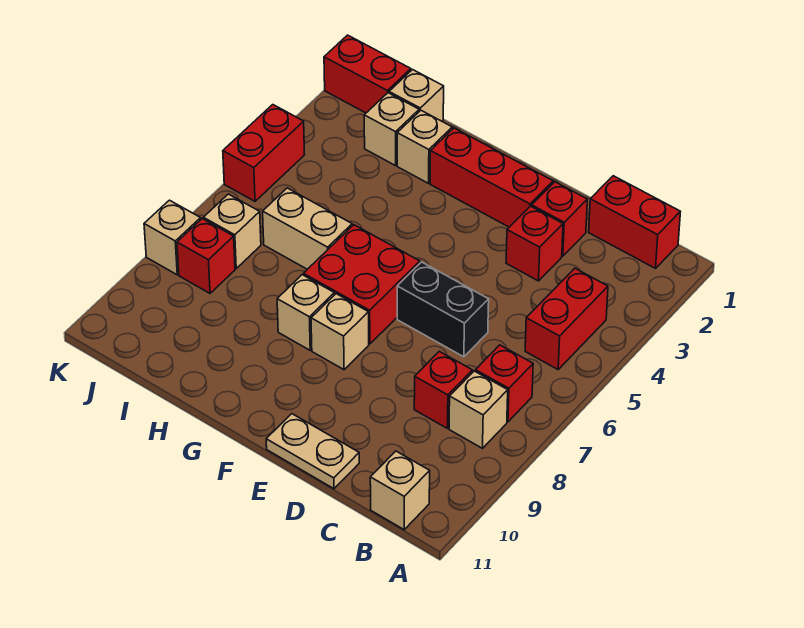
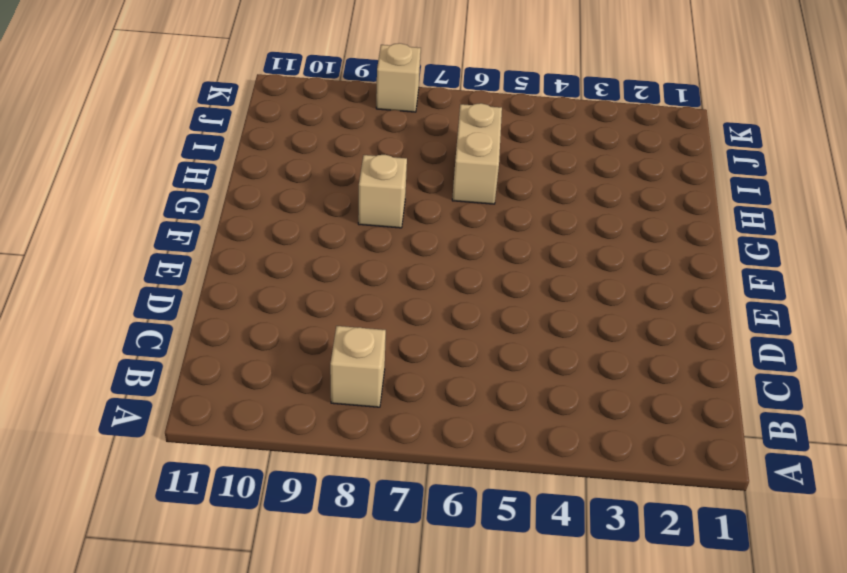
none -> red brick B1:C1 level 1
none -> red brick B4:B5 level 1
none -> red brick B7 level 1

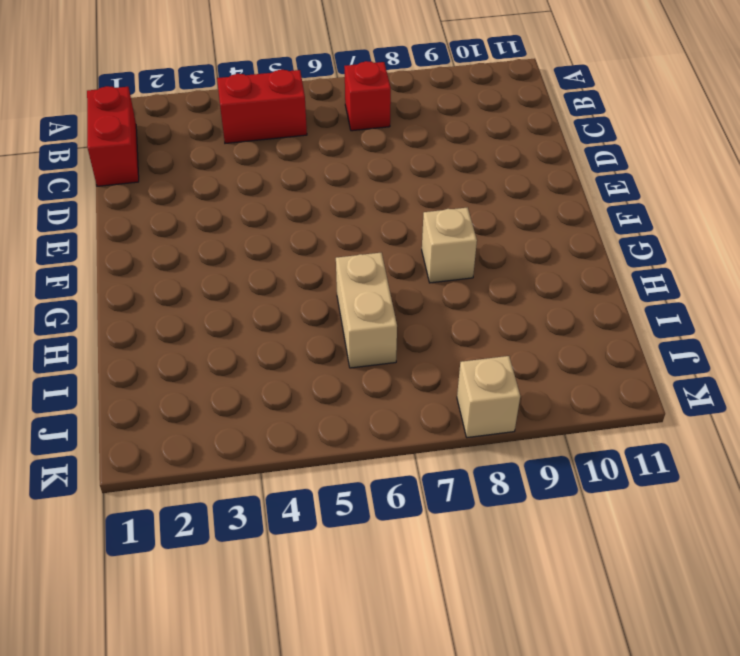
none -> tan brick B8 level 1
none -> tan brick B11 level 1
none -> red brick C8 level 1

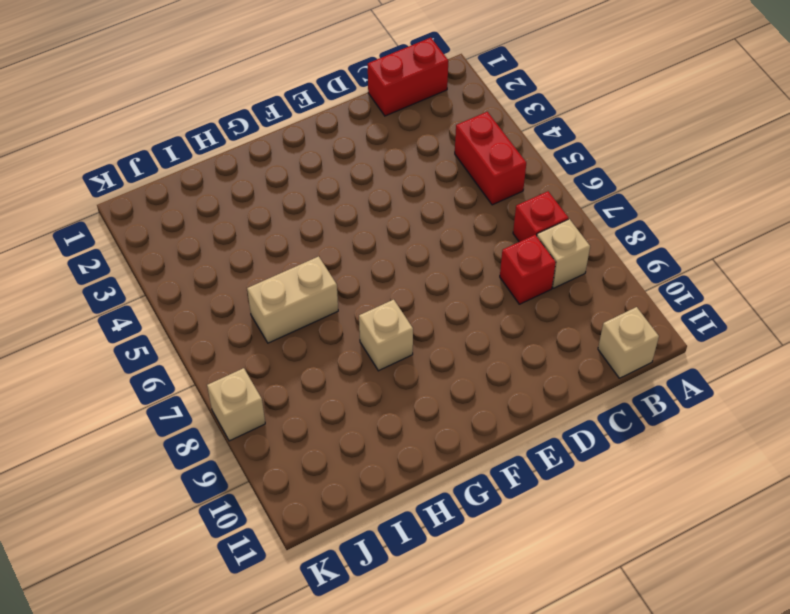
none -> red brick D2 level 1
none -> red brick D3 level 1
none -> black brick D6:E6 level 1

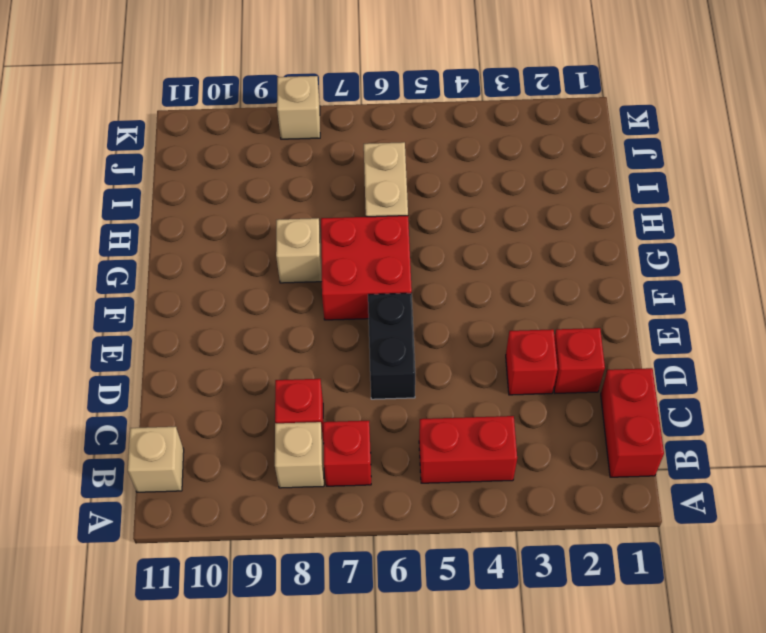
none -> tan plate D11:E11 level 1
none -> red brick E2:G2 level 1
none -> tan brick F8 level 1

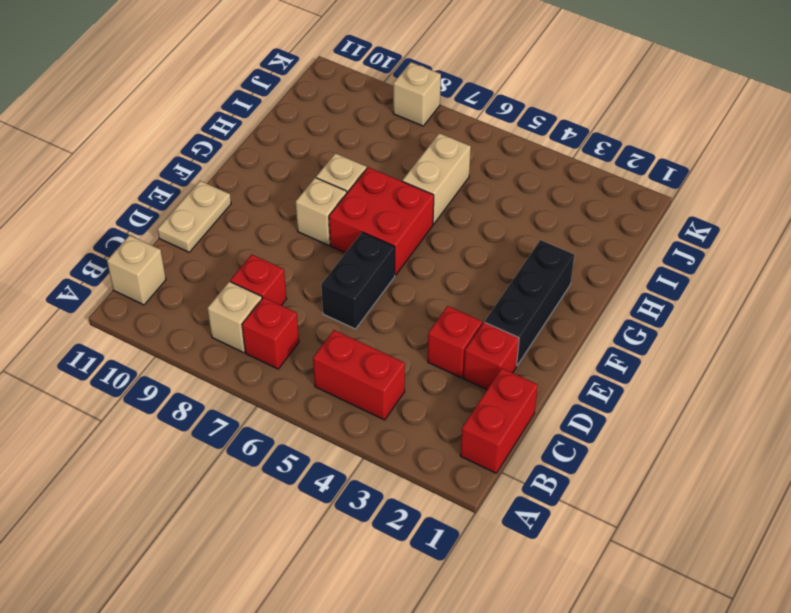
black brick E2:G2 level 1 -> red brick E2:G2 level 1
none -> tan brick H2 level 1
none -> tan brick I1 level 1
none -> tan brick I2 level 1

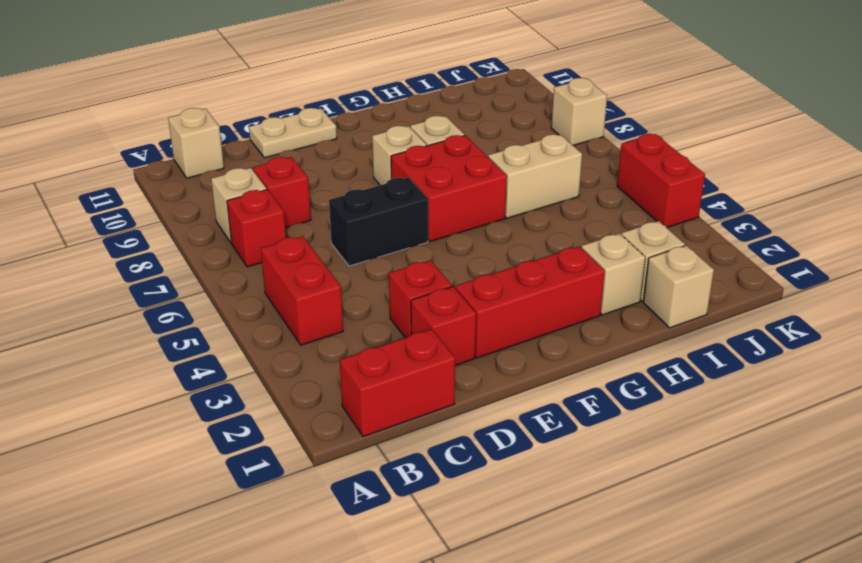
none -> red brick J1:K1 level 1
none -> tan brick J7 level 1
none -> red brick J8 level 1

